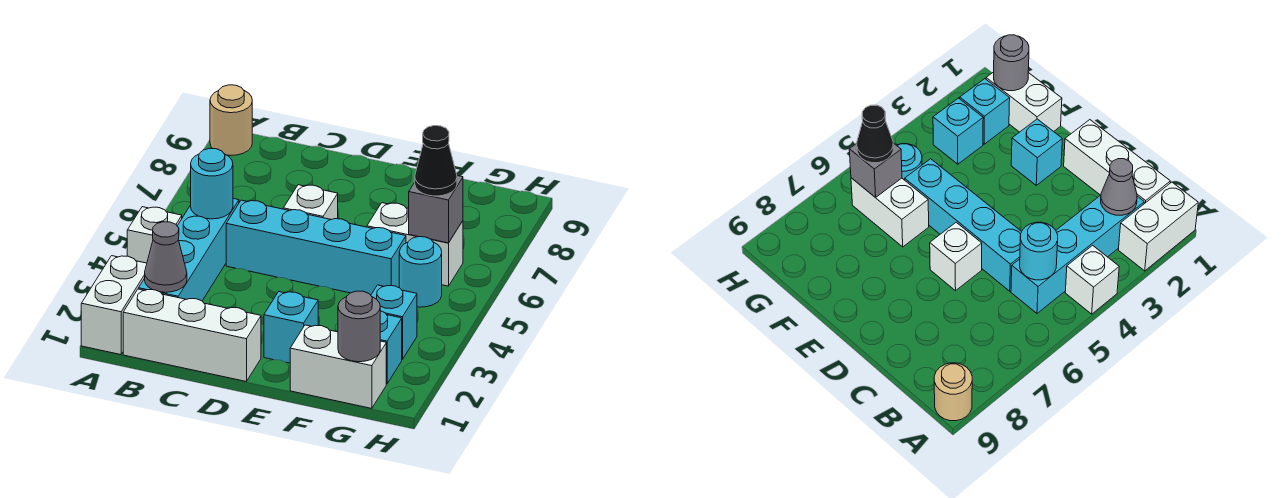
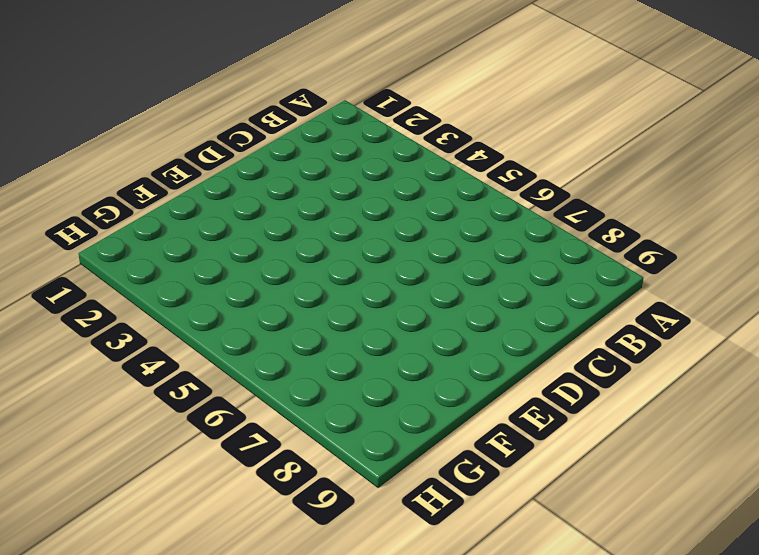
none -> white brick A1:A2 level 1
none -> white brick A4 level 1
none -> tan round brick A9 level 1

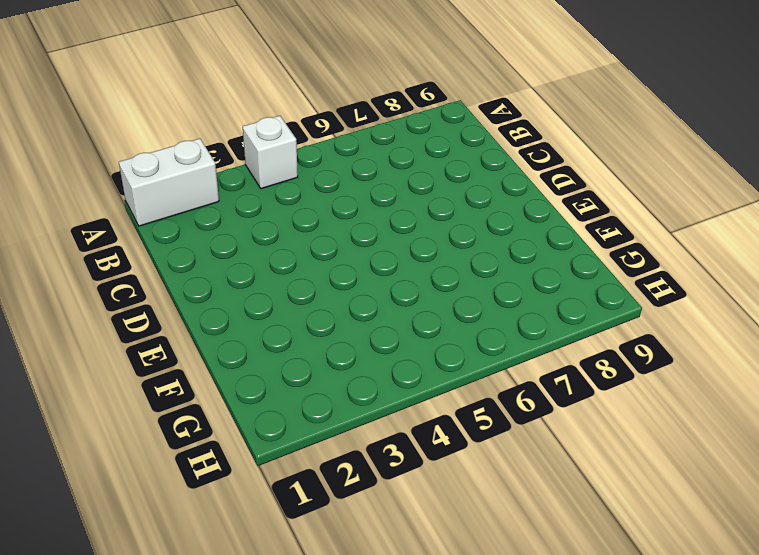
none -> tan round brick A9 level 1
none -> white brick B1:D1 level 1
none -> cyan brick B2:B5 level 1

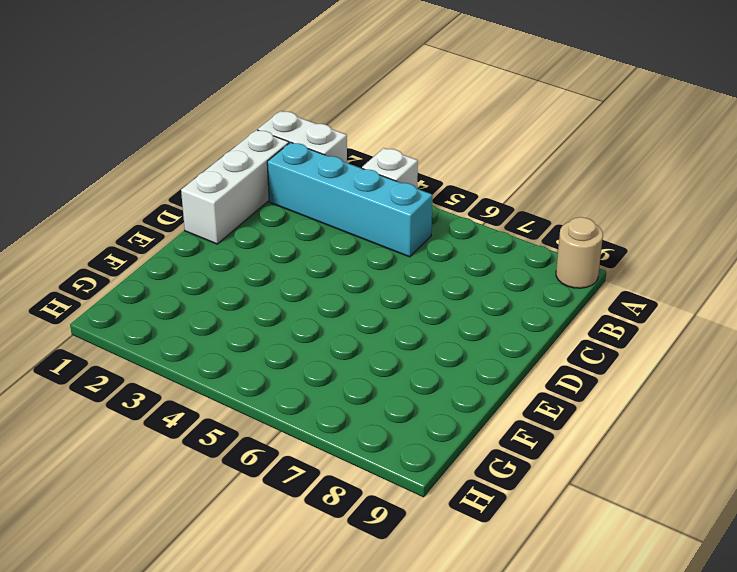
none -> cyan brick C5:F5 level 1
none -> white brick D6 level 1
none -> cyan brick E2 level 1

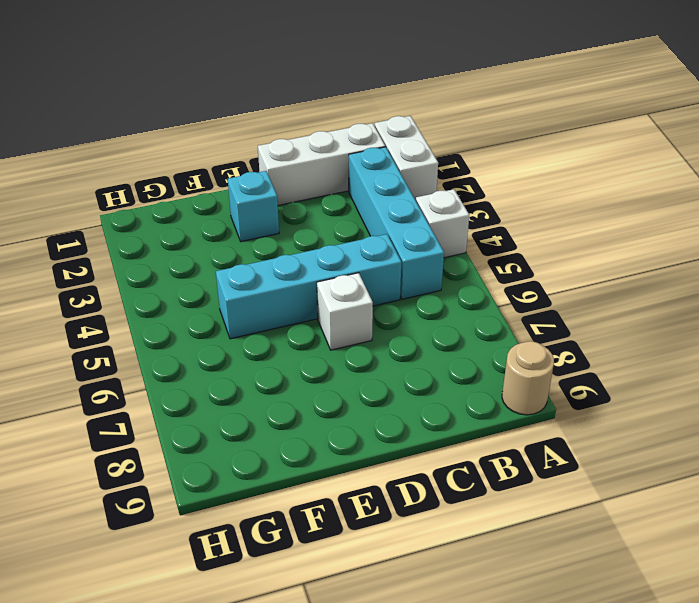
none -> white brick F1:G1 level 1
none -> white brick F6:G6 level 1
none -> cyan brick G2 level 1

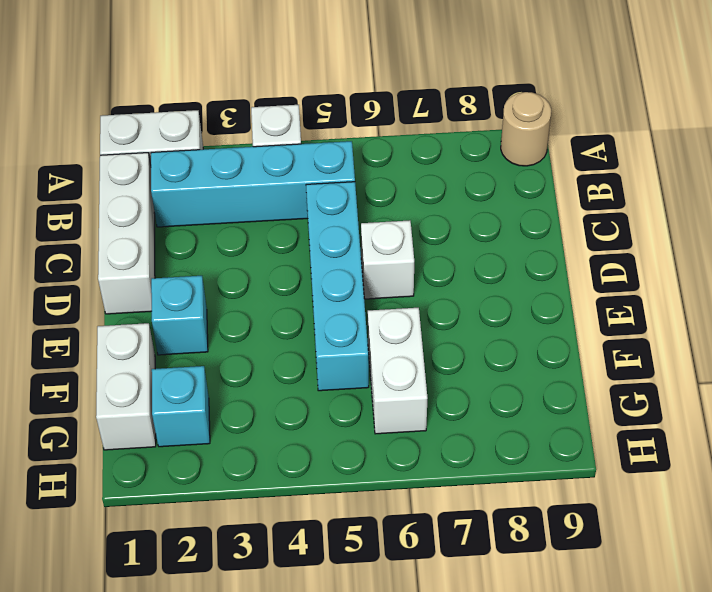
none -> cyan brick G3 level 1
none -> cyan round brick G5 level 1
none -> grey cone B2 level 2

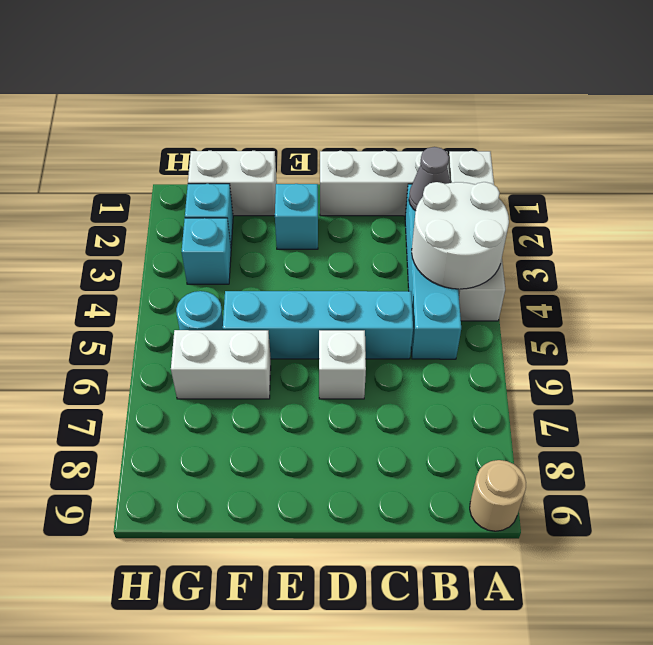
white round brick A3:B4 level 2 -> none
none -> cyan round brick B5 level 2
none -> grey round brick G1 level 2
none -> grey brick G6 level 2

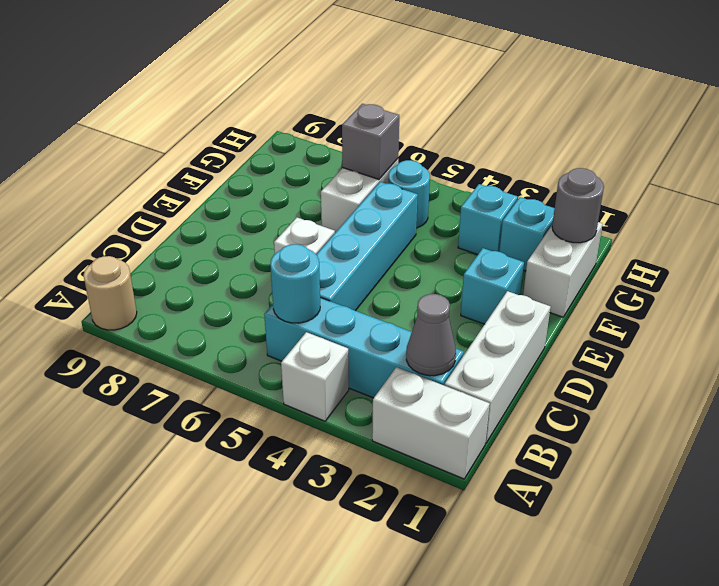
none -> black cone G6 level 3

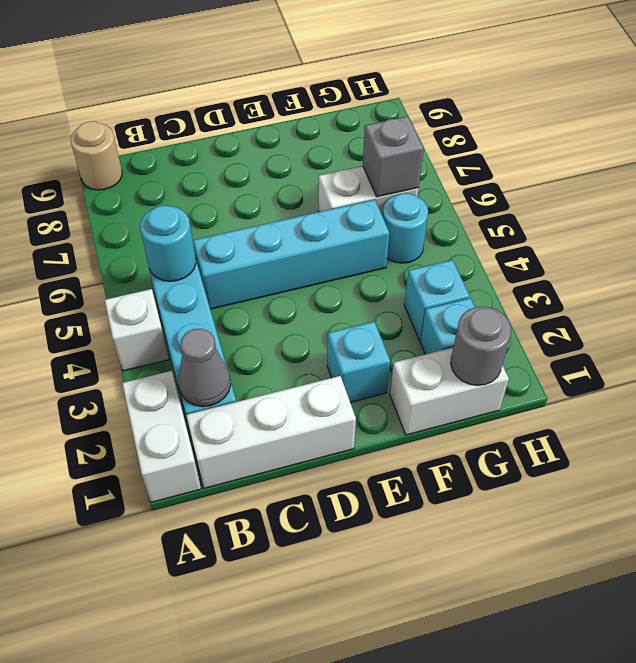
none -> white brick D6 level 1
none -> black cone G6 level 3

